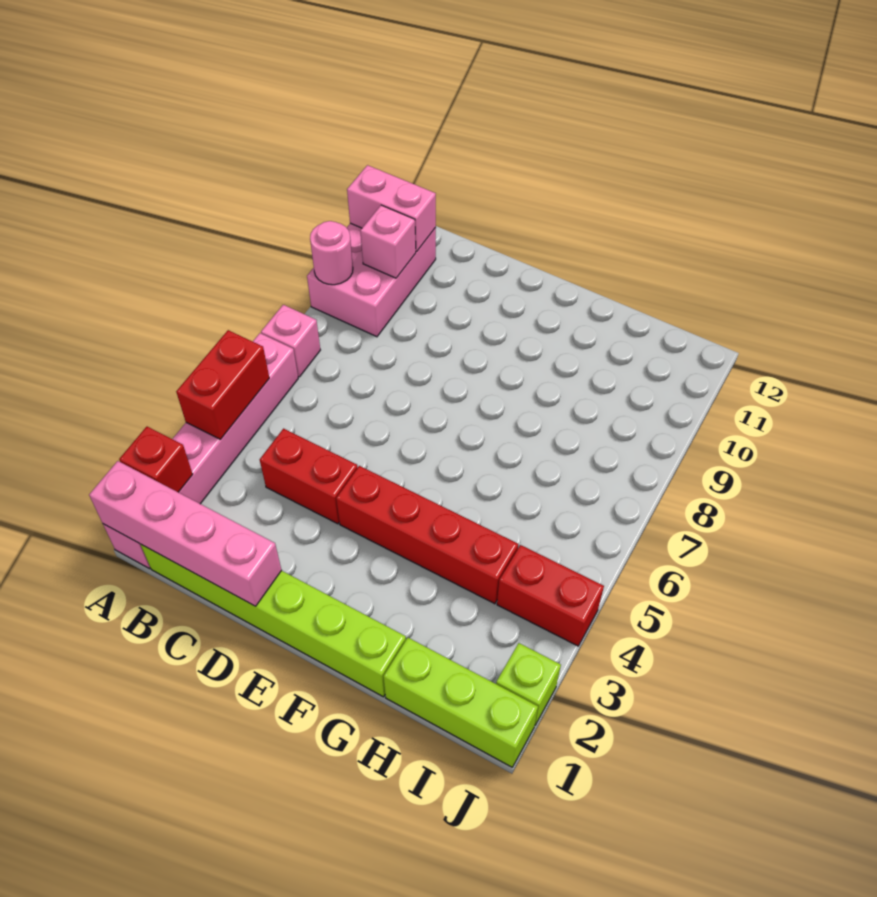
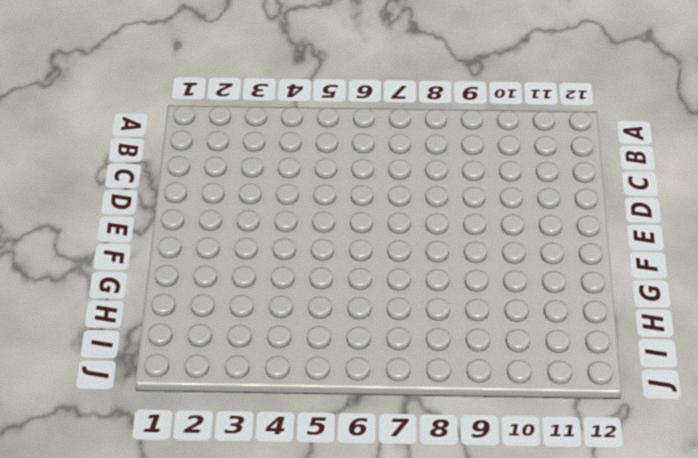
none -> pink brick A1:A6 level 1
none -> pink brick A7 level 1
none -> pink brick A9:B11 level 1

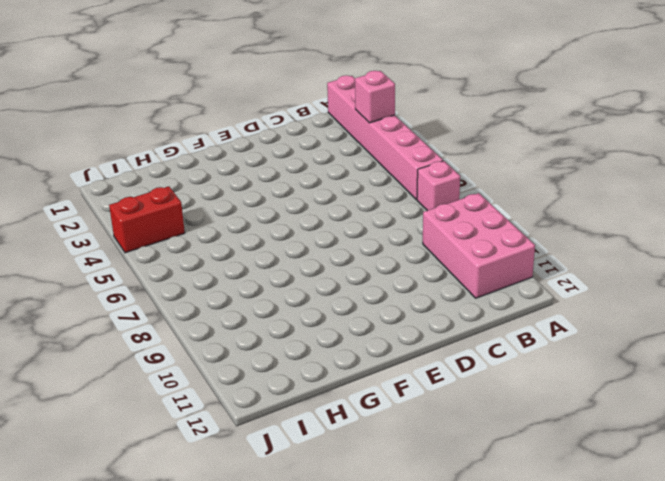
pink brick A3 level 2 -> pink brick B10 level 2
none -> lime brick B1:G1 level 1
none -> red brick C4:D4 level 1
none -> red brick E4:H4 level 1

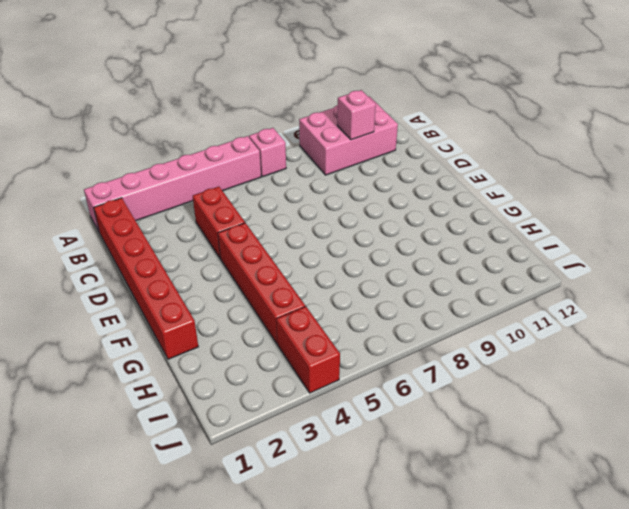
red brick B1:G1 level 1 -> lime brick B1:G1 level 1
none -> lime brick H1:J1 level 1
none -> lime brick J2 level 1
none -> pink brick A1:D1 level 2

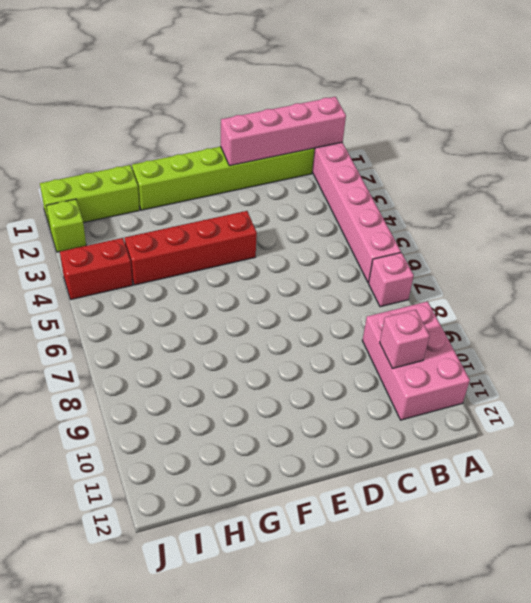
none -> red brick C4:D4 level 1
none -> red brick A2 level 2
none -> red brick A4:A5 level 2

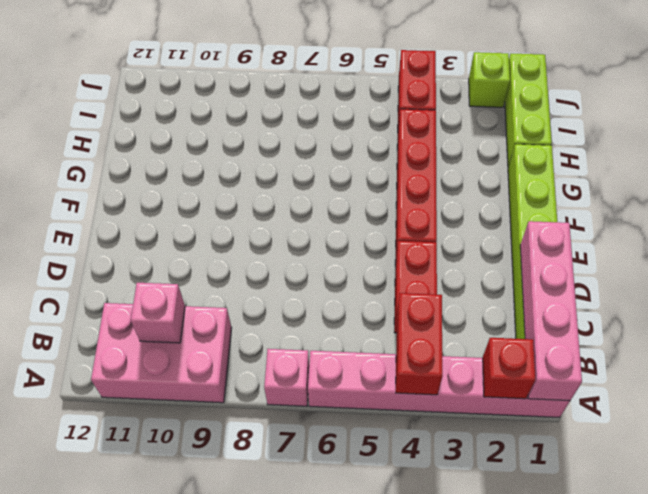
red brick A4:B4 level 2 -> red brick A4:A5 level 2
none -> pink round brick A9 level 2
none -> pink brick A11:B11 level 2

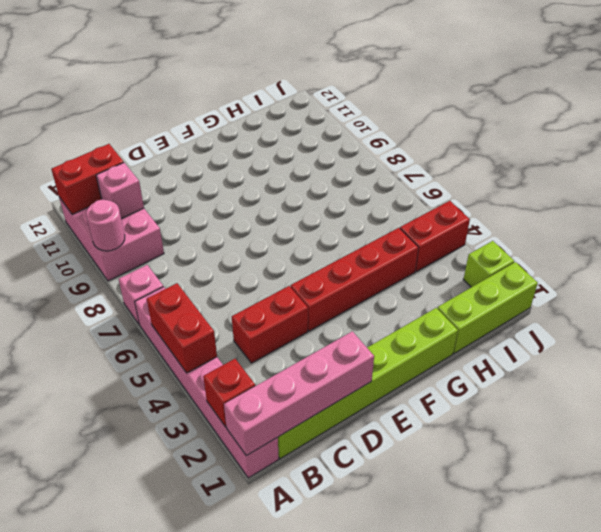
red brick A11:B11 level 2 -> pink brick A11:B11 level 2

